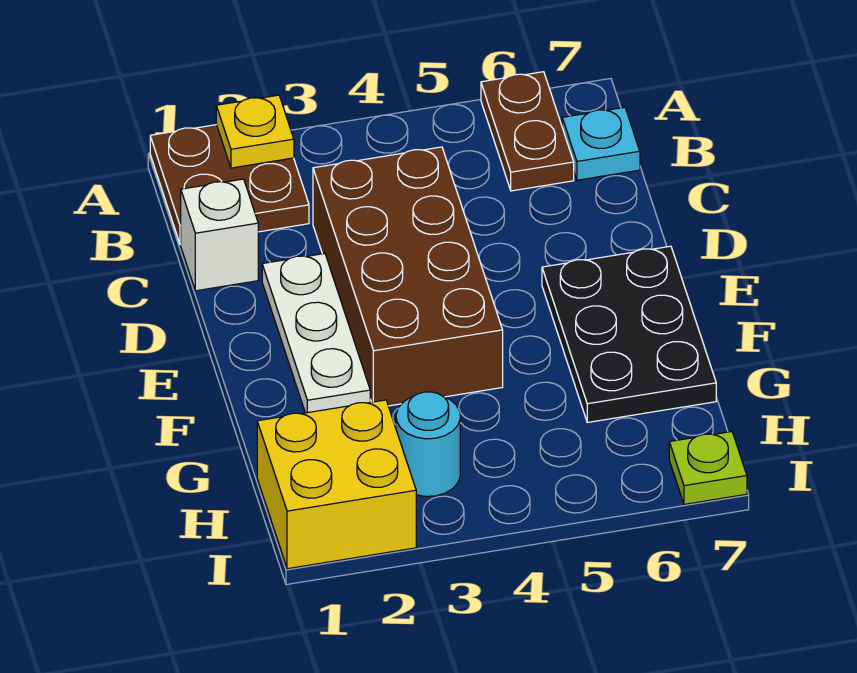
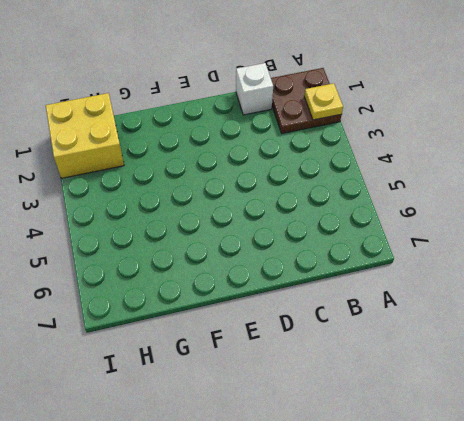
none -> brown plate A6:B6 level 1
none -> cyan plate B7 level 1

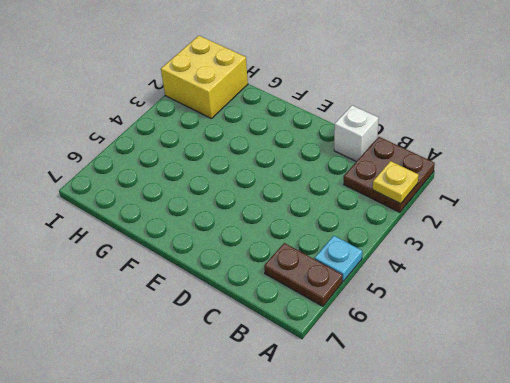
cyan plate A5 level 1 -> cyan plate B7 level 1
none -> brown brick C3:F4 level 1
none -> white plate D2:F2 level 1

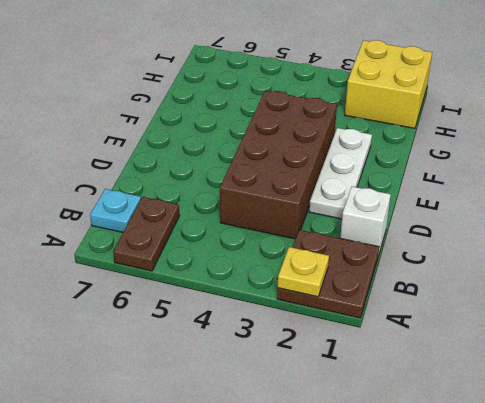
none -> black plate E6:G7 level 1
none -> cyan round brick H3 level 1

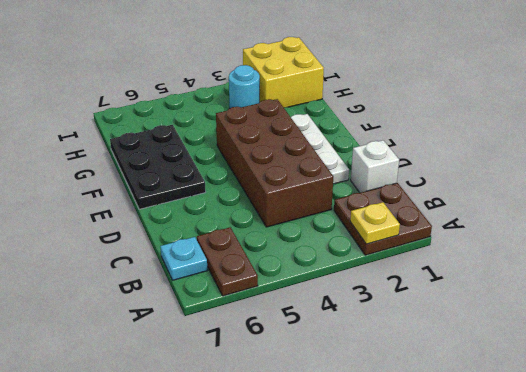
none -> lime plate I7 level 1

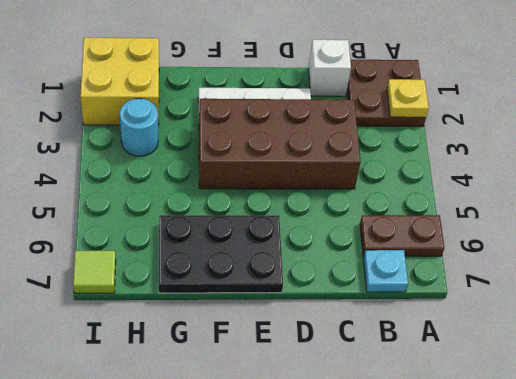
lime tile I7 level 1 -> lime plate I7 level 1

